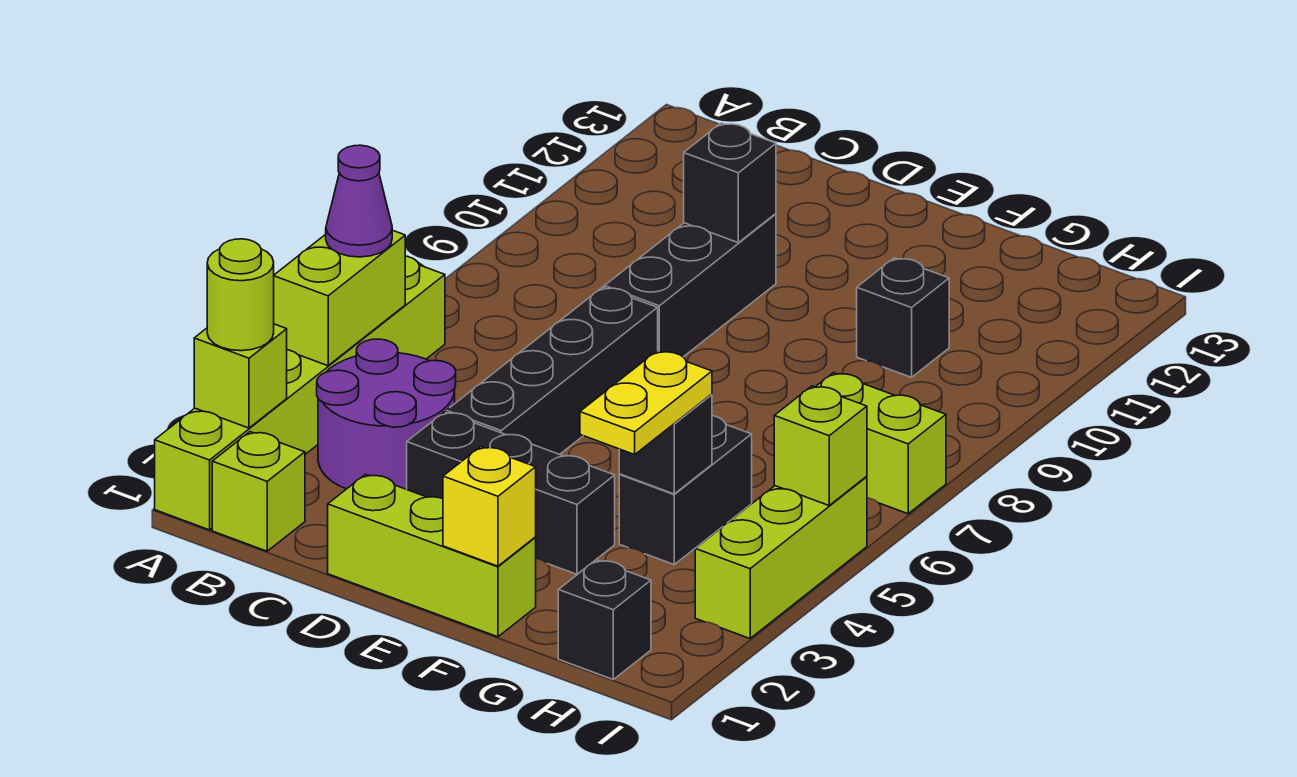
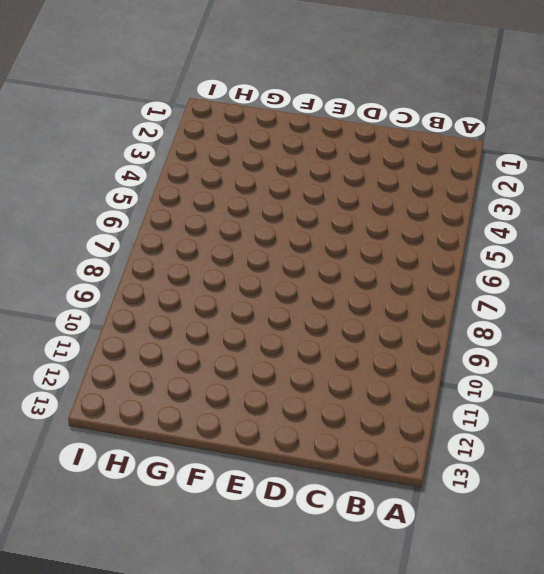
none -> lime brick A1:A6 level 1
none -> lime brick B1 level 1
none -> purple round brick B3:C4 level 1

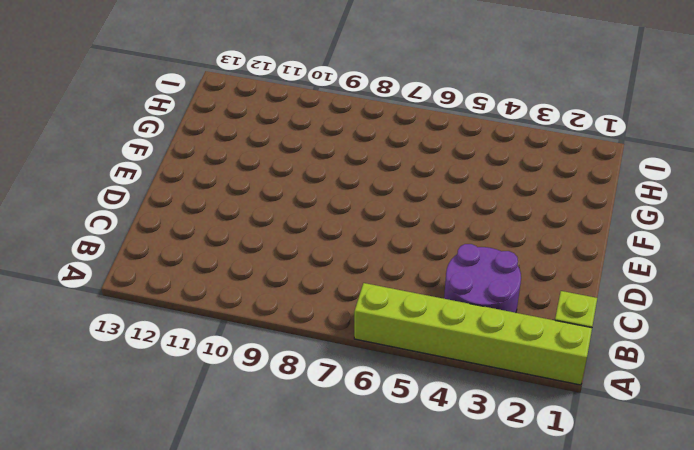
none -> lime brick D1:F1 level 1
none -> black brick D3:F3 level 1
none -> black brick D4:D7 level 1

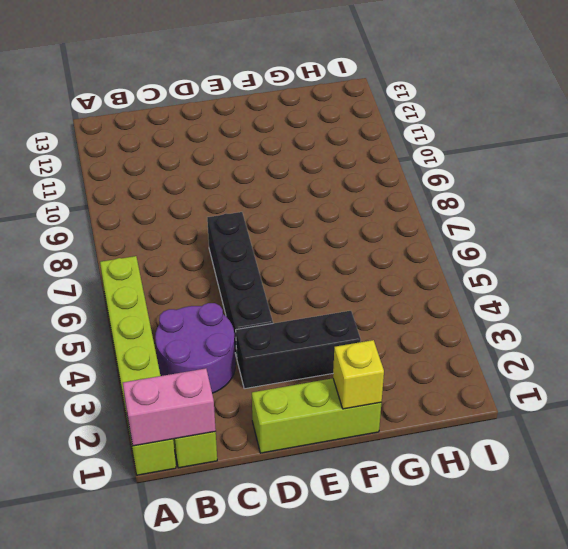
pink brick A1:B1 level 2 -> none
none -> black brick D8:D10 level 1
none -> black brick G4:G5 level 1
none -> black brick G10 level 1

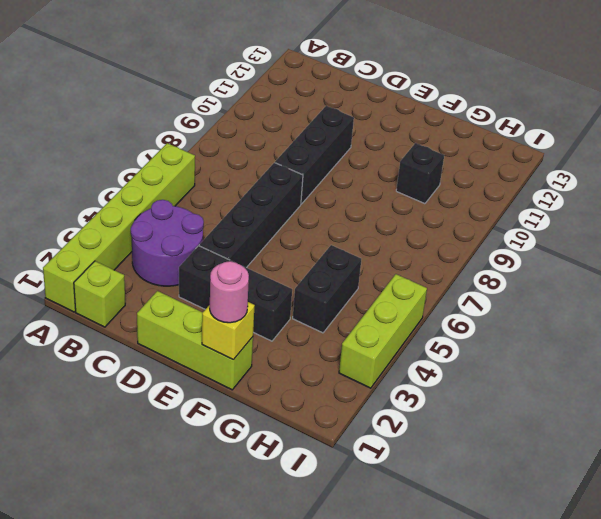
pink round brick F1 level 3 -> none
none -> black brick H1 level 1
none -> lime brick H7:I7 level 1
none -> lime brick A2 level 2

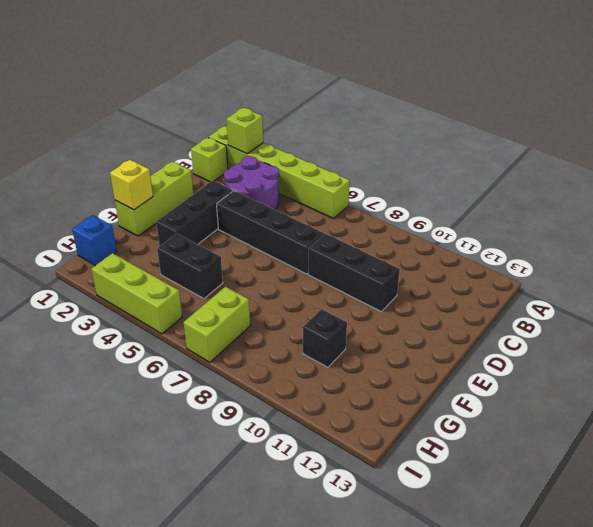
blue brick H1 level 1 -> black brick H1 level 1
none -> lime brick A4:A5 level 2
none -> black brick D10 level 2
none -> black brick G4 level 2

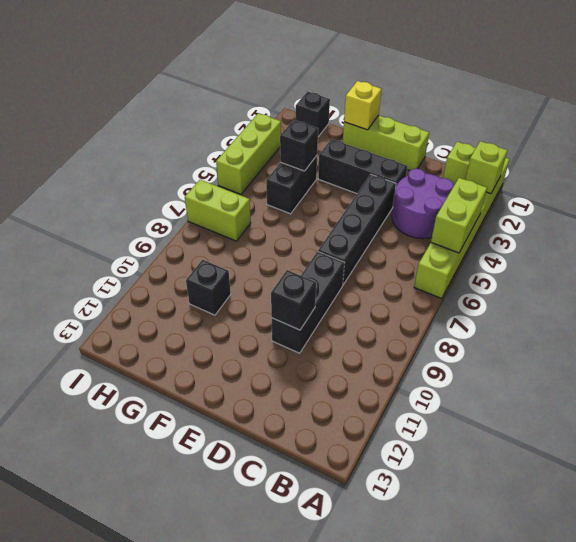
none -> lime brick I5 level 2
none -> lime round brick A2 level 3
none -> purple cone A5 level 3

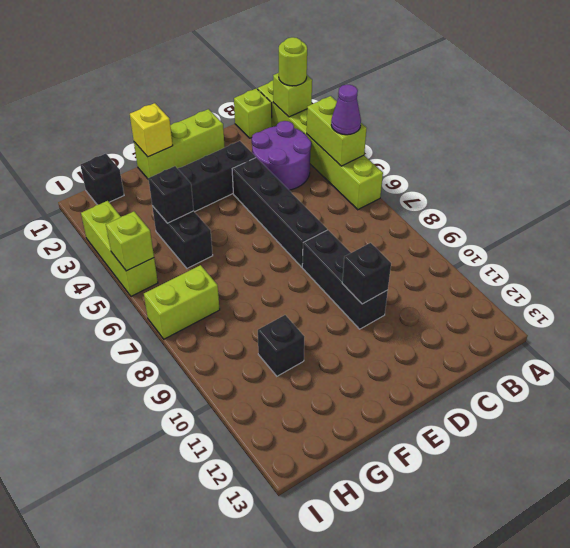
none -> yellow plate G3:G4 level 3

